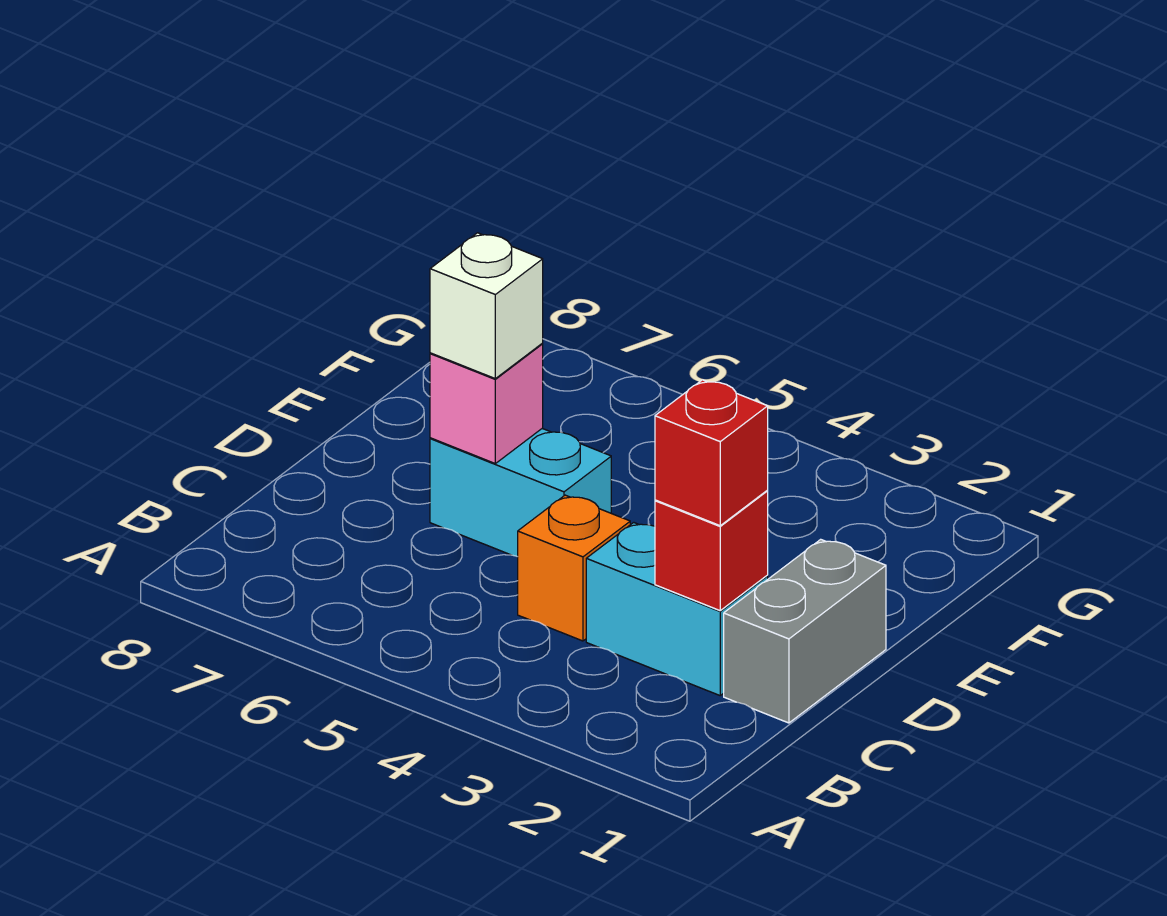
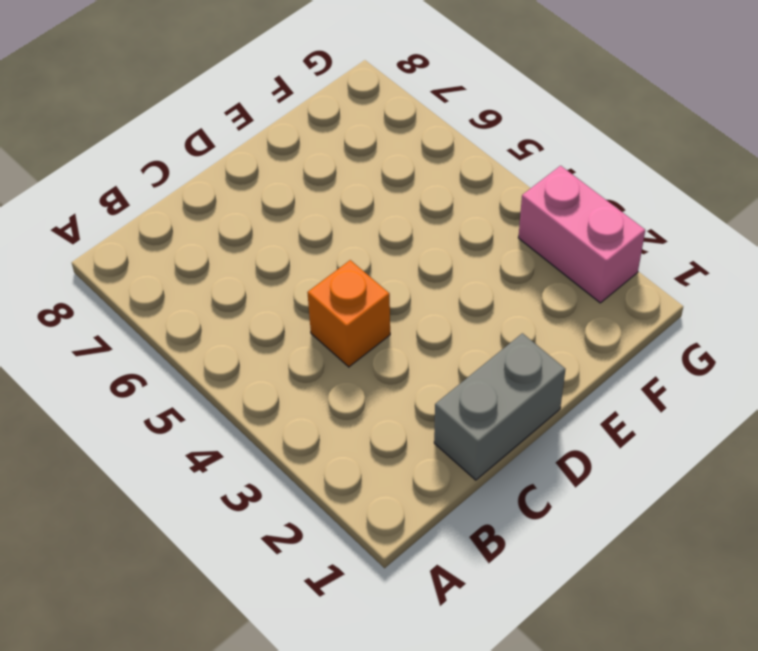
pink brick G2:G3 level 1 -> none
none -> cyan brick C2:C3 level 1
none -> cyan brick D5:D6 level 1

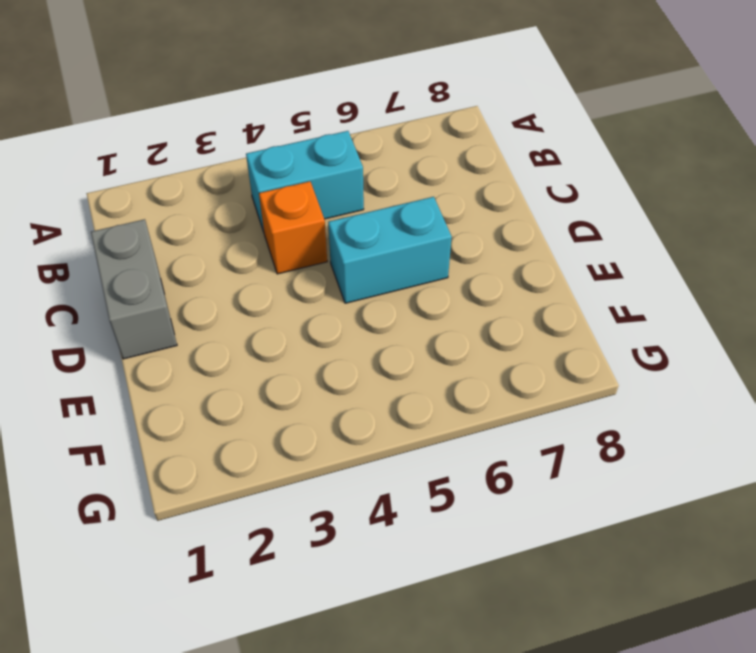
cyan brick B4:B5 level 1 -> cyan brick C2:C3 level 1
none -> red brick C2 level 2
none -> pink brick D6 level 2

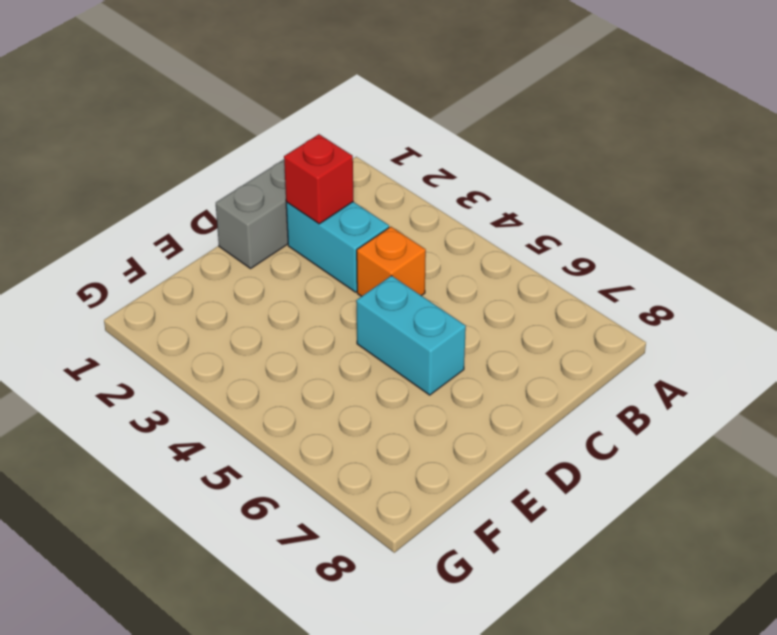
none -> pink brick D6 level 2
none -> red brick C2 level 3

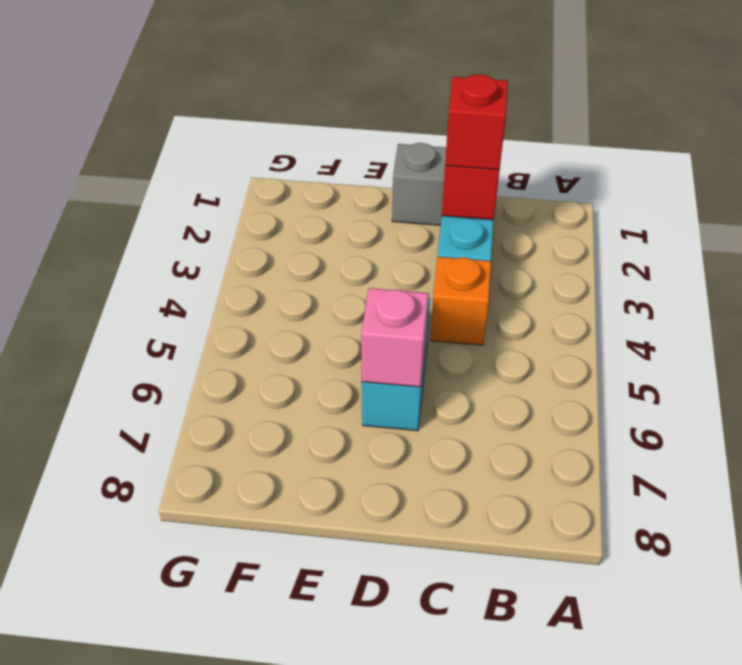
none -> white brick D6 level 3

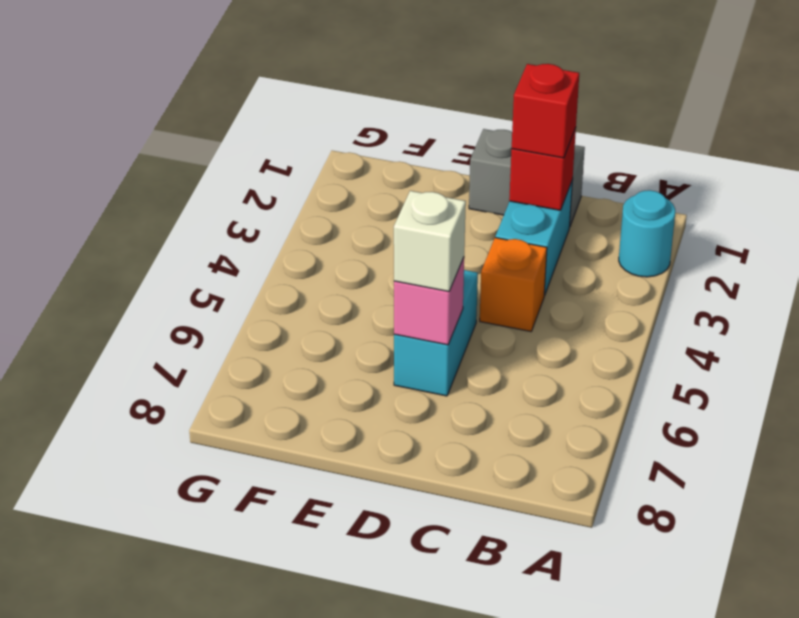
cyan round brick A2 level 1 -> none

